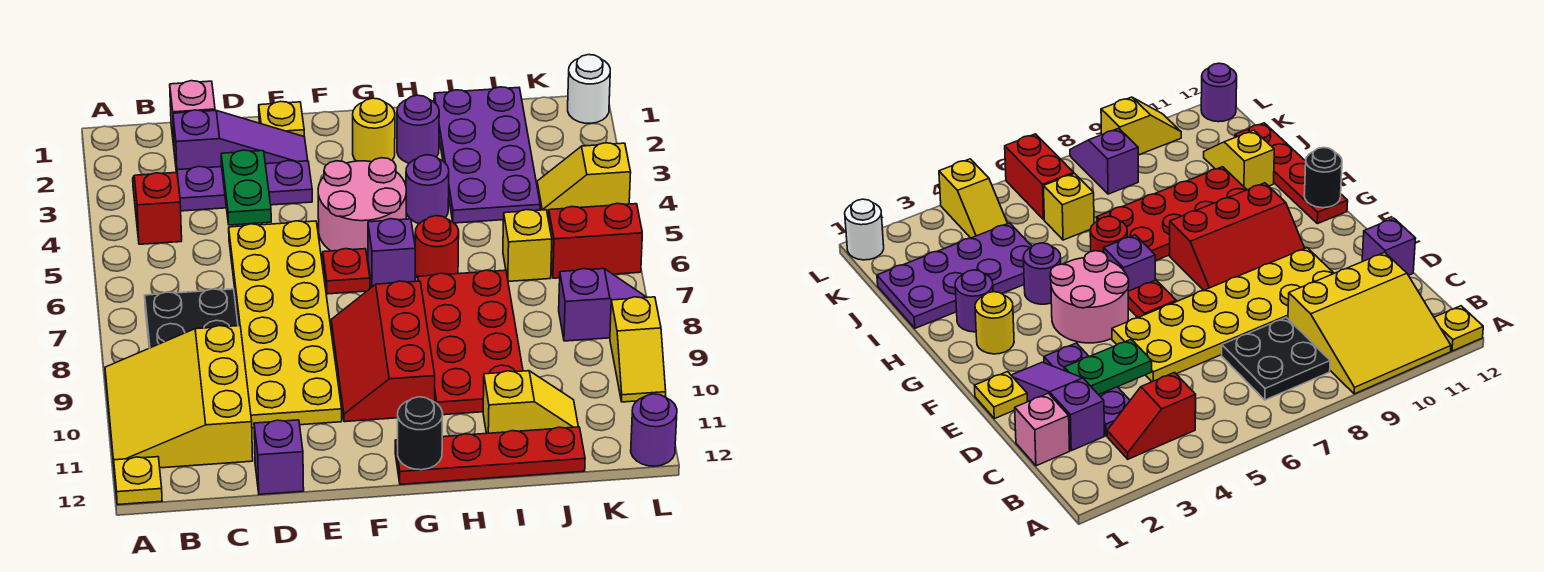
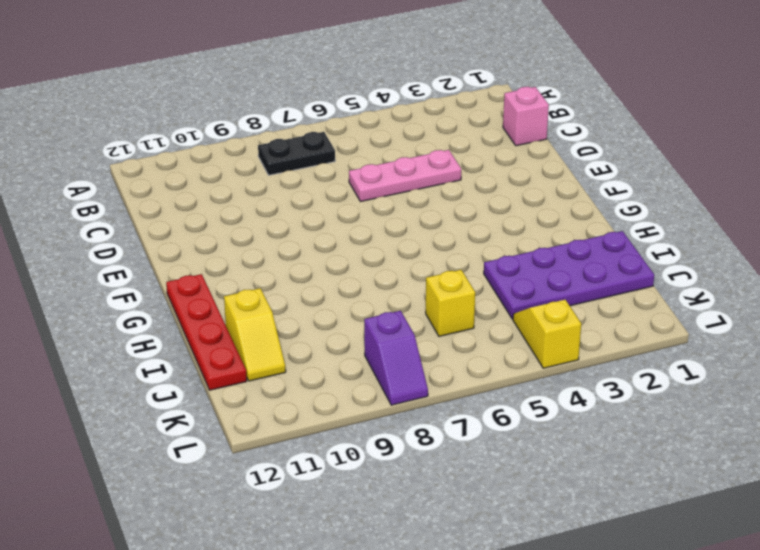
black plate B7:B8 level 1 -> black plate B7:C8 level 1
pink plate D4:D6 level 1 -> yellow plate D5:E10 level 1
none -> yellow slope A9:C11 level 1 top C
none -> yellow plate A12 level 1
none -> red slope B3:B4 level 1 top 4
none -> purple slope C2:E2 level 1 top C

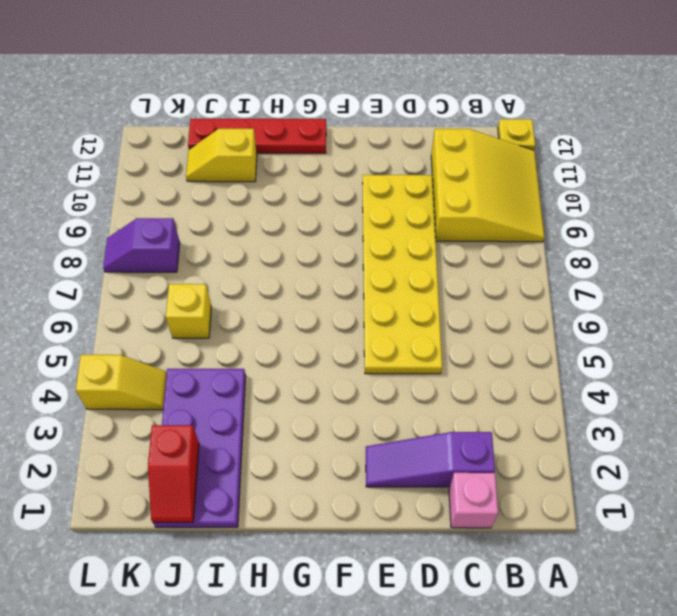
red slope J1:J2 level 2 top 2 -> red slope B3:B4 level 1 top 4
none -> black plate B7:C8 level 1
none -> purple plate C3:E3 level 1
none -> purple brick D12 level 1
none -> yellow plate E1 level 1

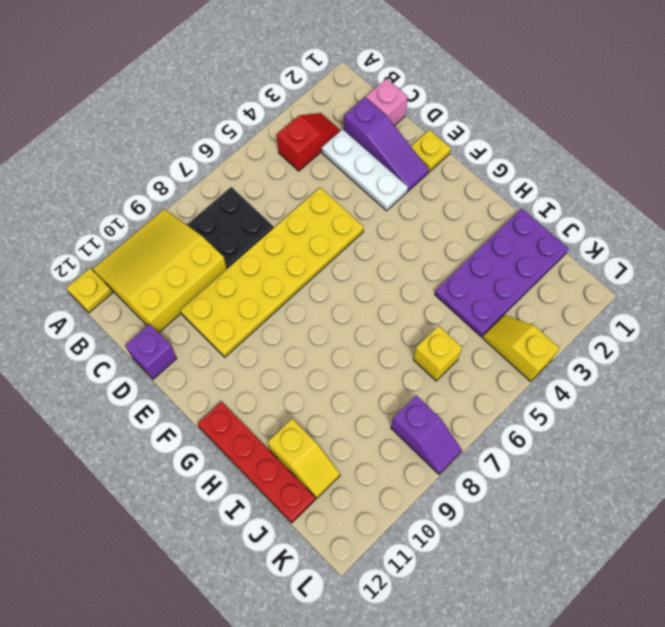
white plate C3:E3 level 1 -> purple plate C3:E3 level 1
none -> pink round brick F4:G5 level 1
none -> red plate F6 level 1
none -> red slope F8:G10 level 1 top G
none -> yellow round brick G2 level 1

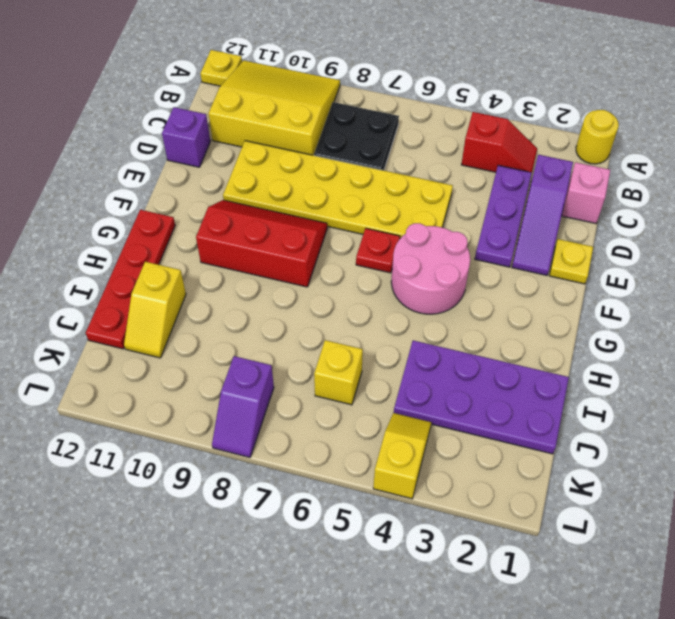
yellow round brick A1 level 1 -> yellow round brick G2 level 1
none -> purple brick G6 level 1
none -> purple round brick H2 level 1
none -> purple round brick H4 level 1
none -> red round brick H6 level 1

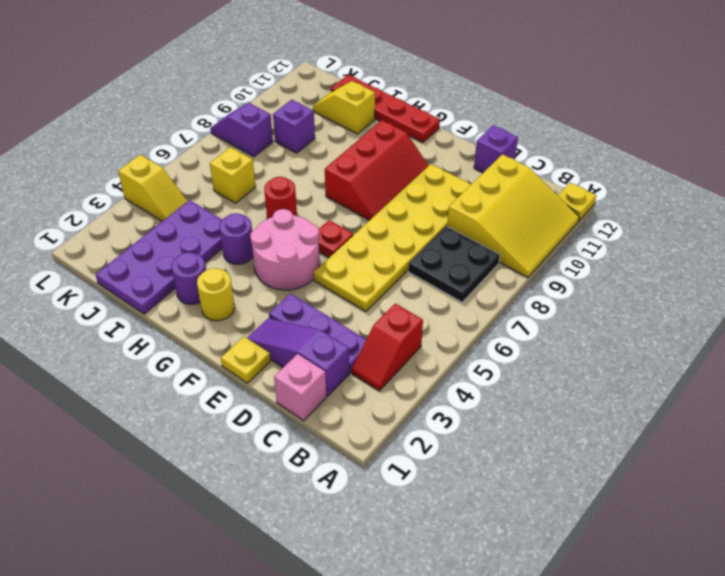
purple brick J9 level 1 -> purple brick G6 level 1
none -> red plate H7:I10 level 1
none -> red brick K6:L6 level 1
none -> white round brick L1 level 1
none -> yellow slope L9:L10 level 1 top 9

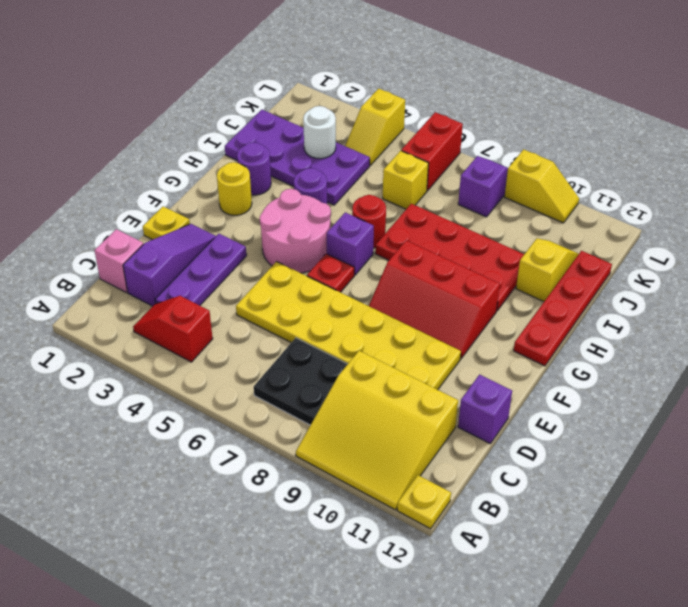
white round brick J3 level 2 -> white round brick L1 level 1
none -> purple round brick L12 level 1
none -> green plate D3:D4 level 2
none -> black round brick G12 level 2

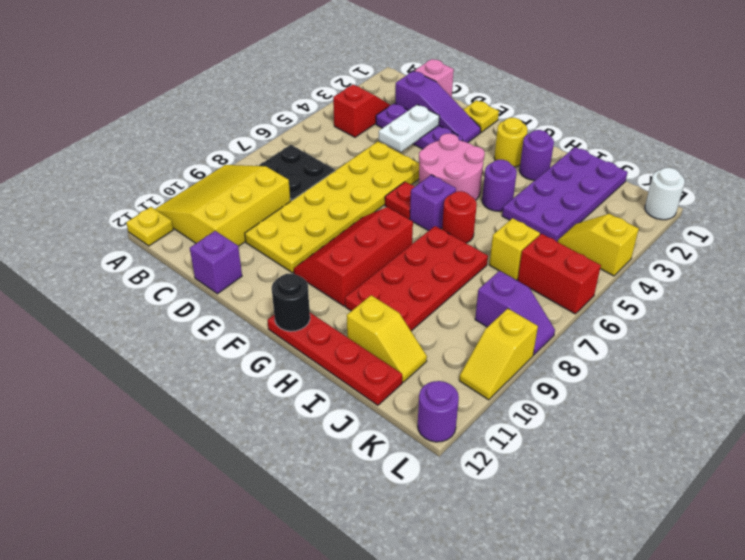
white plate D3:D4 level 2 -> green plate D3:D4 level 2

